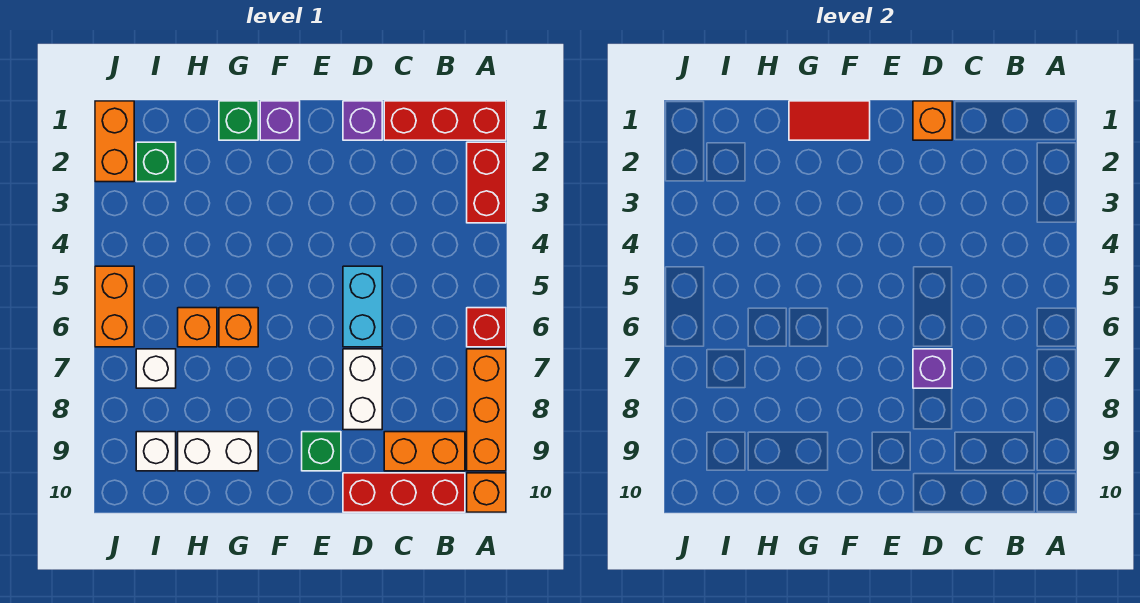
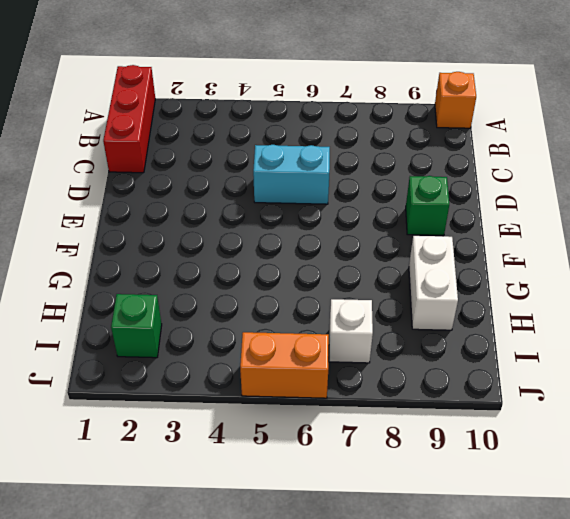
none -> red brick A2:A3 level 1
none -> red brick A6 level 1
none -> orange brick A7:A9 level 1

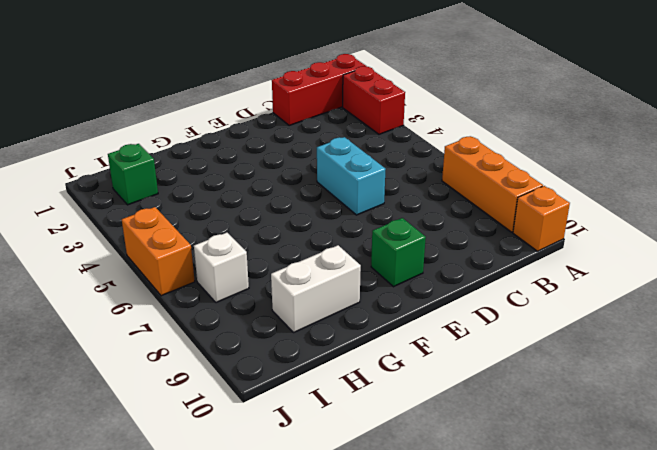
none -> red brick A6 level 1
none -> orange brick B9:C9 level 1
none -> red brick B10:D10 level 1

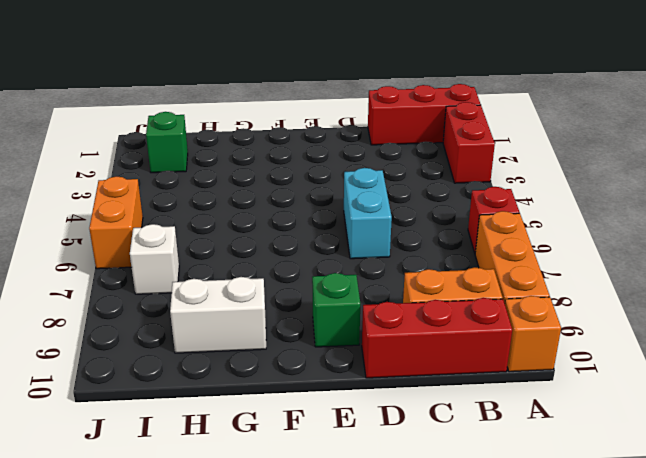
none -> purple brick D1 level 1
none -> white brick D7:D8 level 1
none -> purple brick F1 level 1

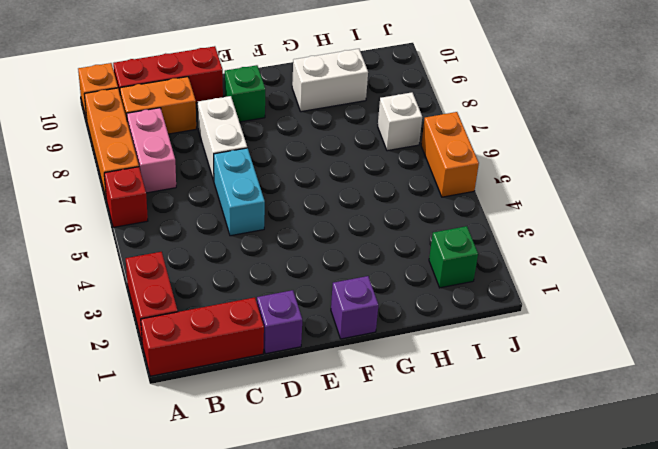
pink brick B7:B8 level 1 -> none
none -> green brick G1 level 1
none -> orange brick G6 level 1
none -> orange brick H6 level 1

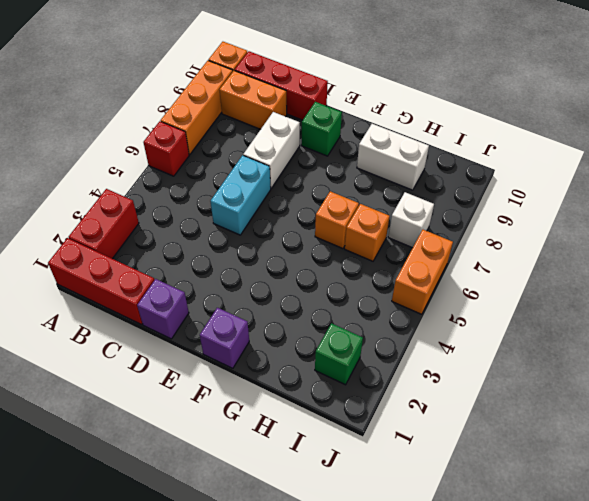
none -> green brick G1 level 1
none -> white brick I9 level 1
none -> orange brick J1:J2 level 1

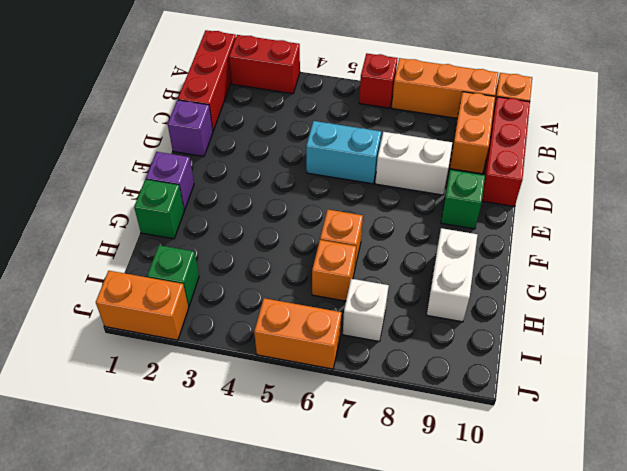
none -> white brick I9 level 1
none -> orange brick D1 level 2
none -> purple brick D7 level 2

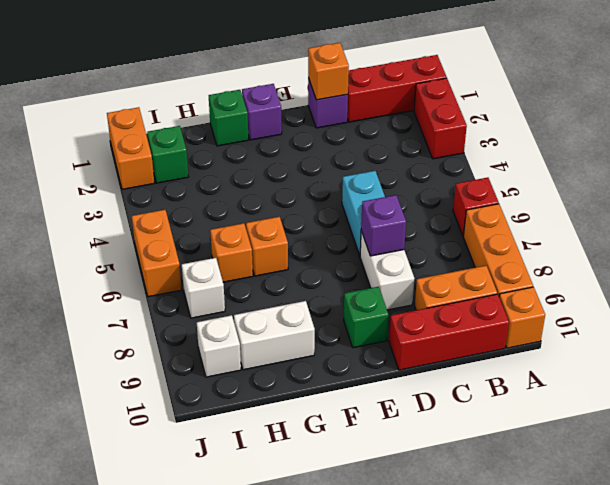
none -> red tile F1:G1 level 2

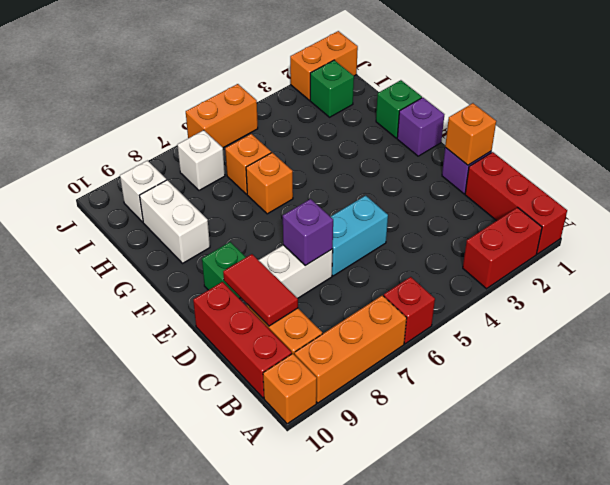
red tile C9:D9 level 2 -> red tile F1:G1 level 2

